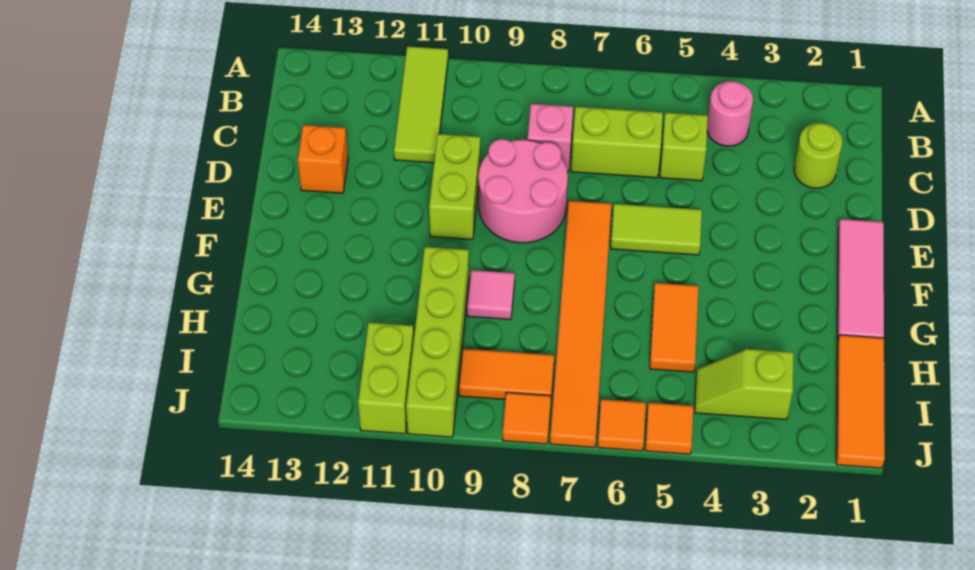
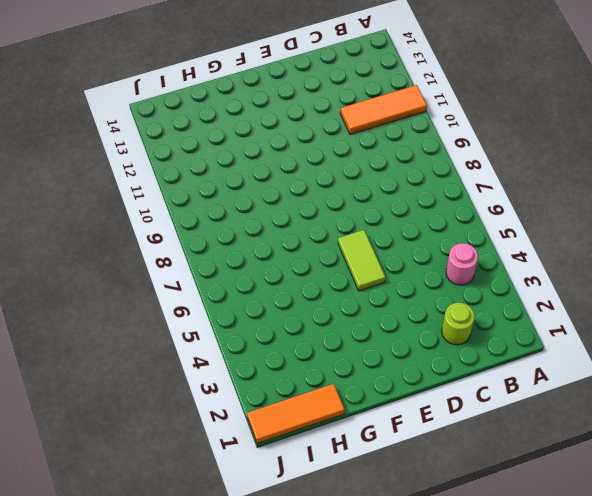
orange tile A11:C11 level 1 -> lime tile A11:C11 level 1
none -> lime brick C5 level 1
none -> lime brick C6:C7 level 1
none -> pink brick C8 level 1

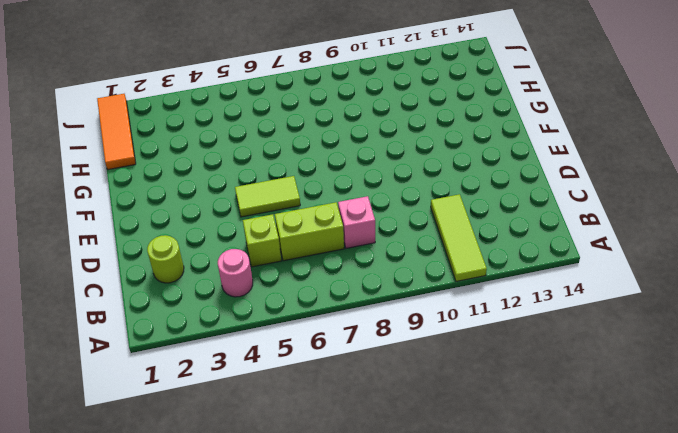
none -> pink round brick D8:E9 level 1
none -> lime brick D10:E10 level 1
none -> orange brick D13 level 1

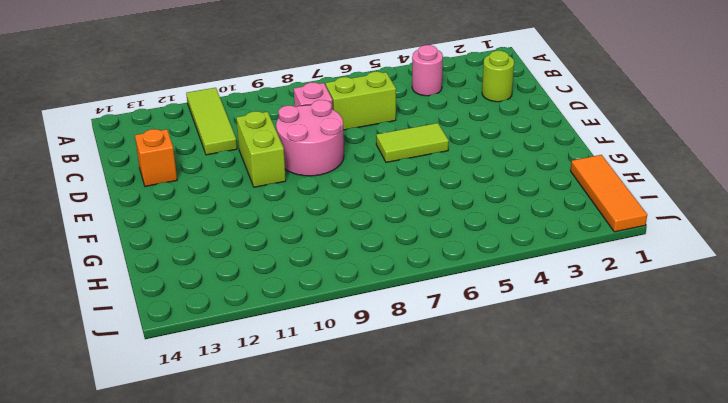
none -> lime brick C5 level 1
none -> pink tile E1:G1 level 1
none -> orange tile E7:J7 level 1

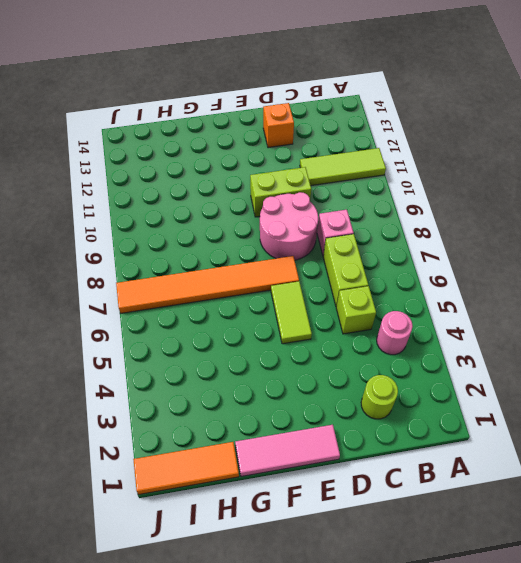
none -> orange tile G5:H5 level 1
none -> pink tile G9 level 1
none -> lime brick G10:J10 level 1

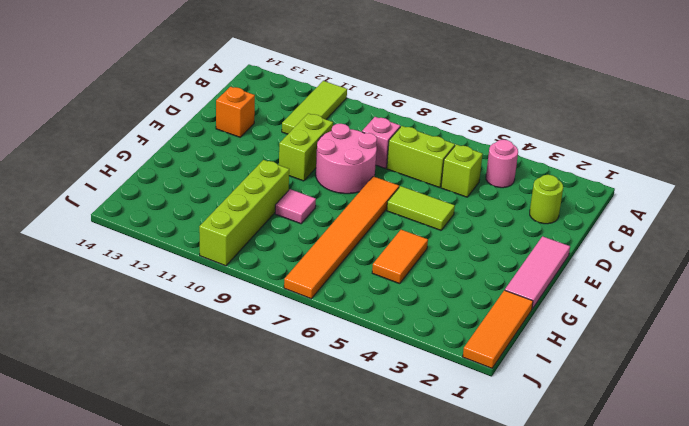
none -> lime slope I3:I4 level 1 top 3
none -> orange tile I8:I9 level 1
none -> lime brick I11:J11 level 1

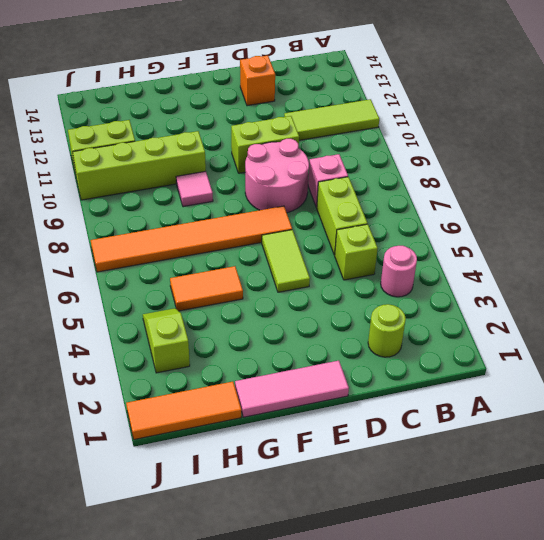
none -> orange tile I8:I9 level 1
none -> orange tile J5 level 1
none -> orange tile J6 level 1

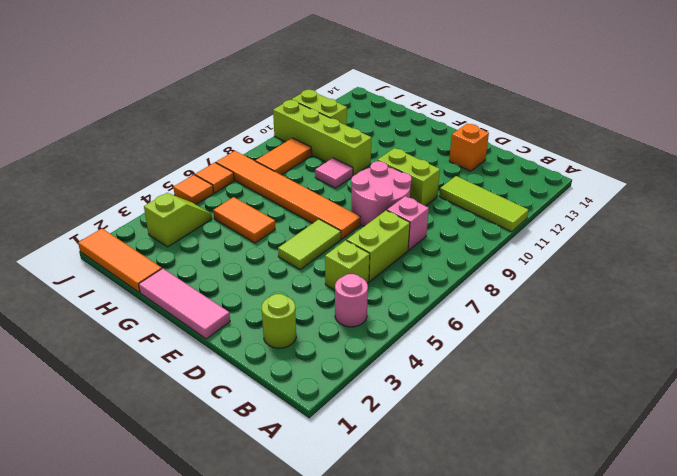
none -> orange tile J8 level 1

